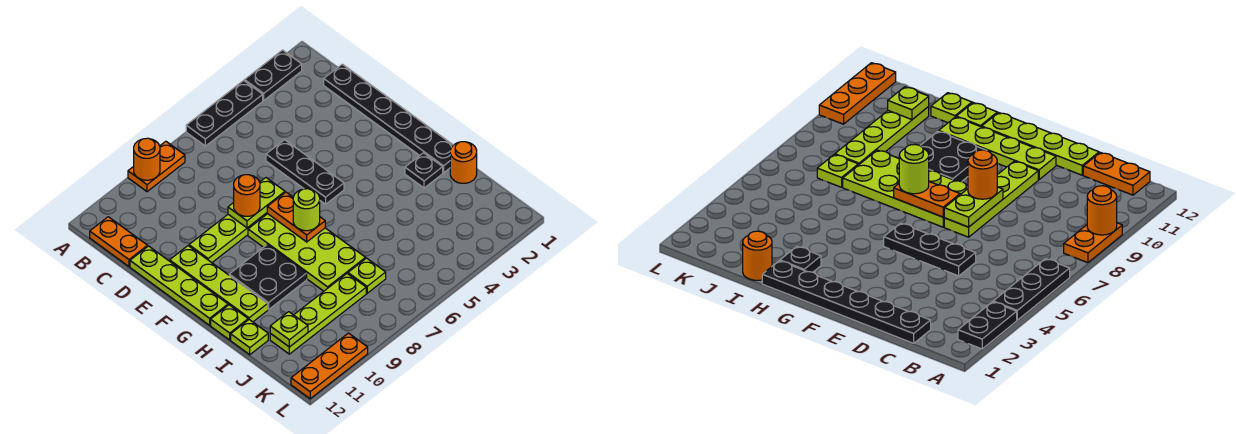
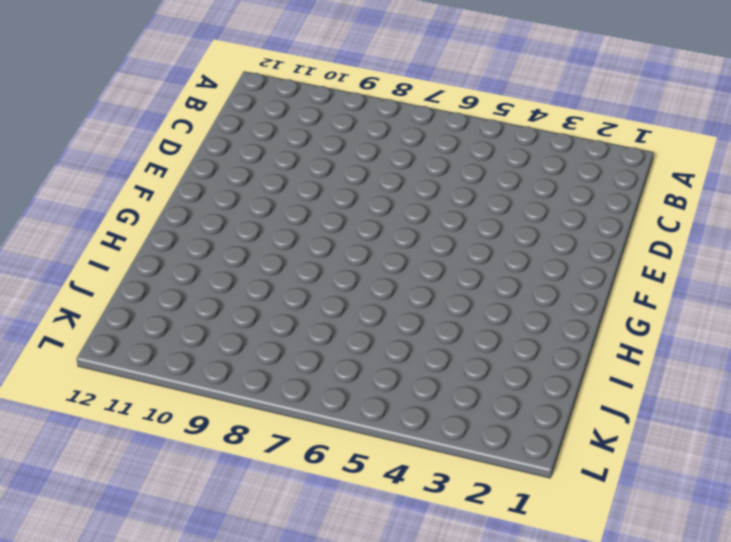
none -> black plate A2:A3 level 1
none -> black plate A4:A6 level 1
none -> orange plate A8:A9 level 1

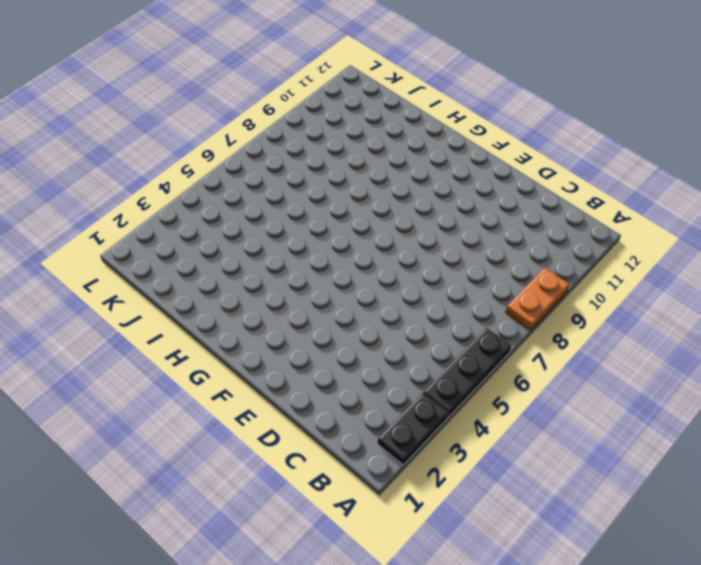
none -> orange plate B12:C12 level 1
none -> black plate C1:H1 level 1
none -> black plate D5:F5 level 1

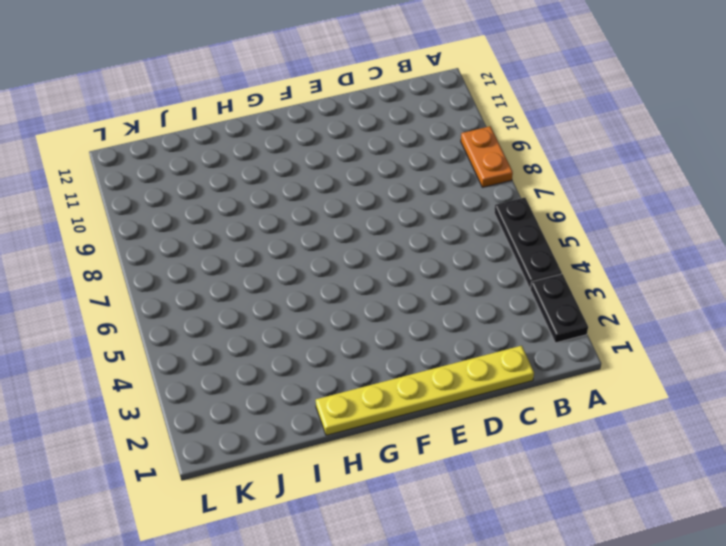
yellow plate C1:H1 level 1 -> black plate C1:H1 level 1
none -> orange plate B12:C12 level 1
none -> black plate D5:F5 level 1
none -> lime plate D12:G12 level 1

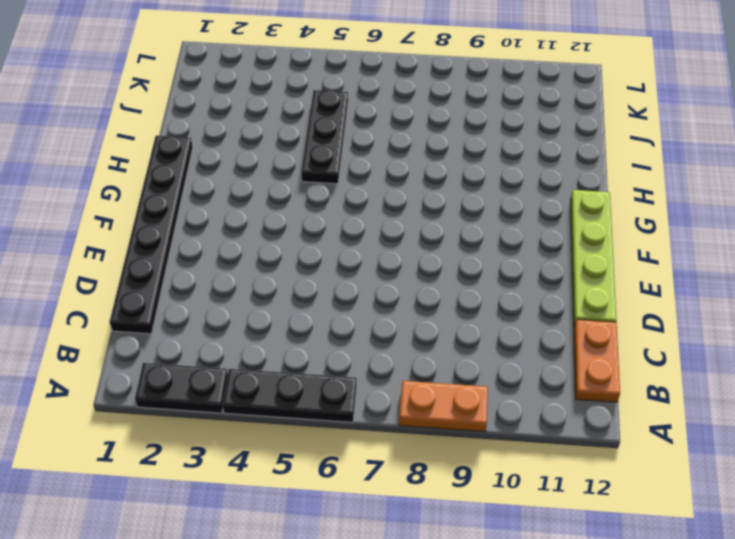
black plate H5:J5 level 1 -> black plate D5:F5 level 1
none -> lime plate E7:E10 level 1
none -> lime plate E11:H11 level 1
none -> lime plate F7:I8 level 1

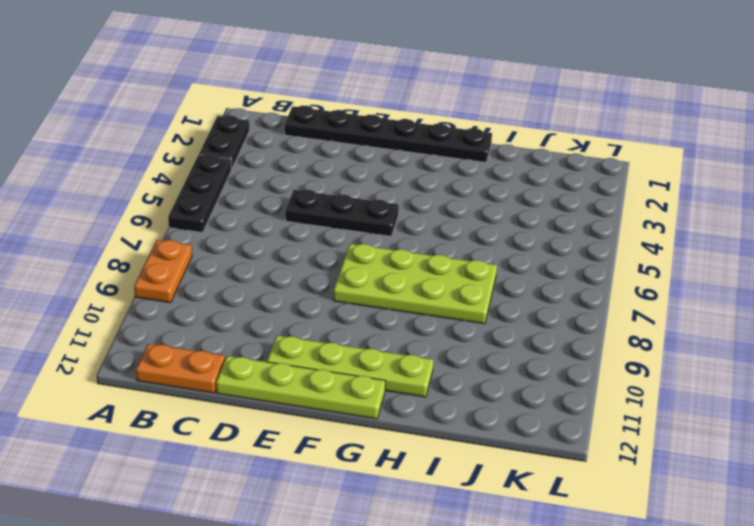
none -> lime plate E7:E10 level 1
none -> black plate G9:H10 level 1
none -> black plate H2 level 1

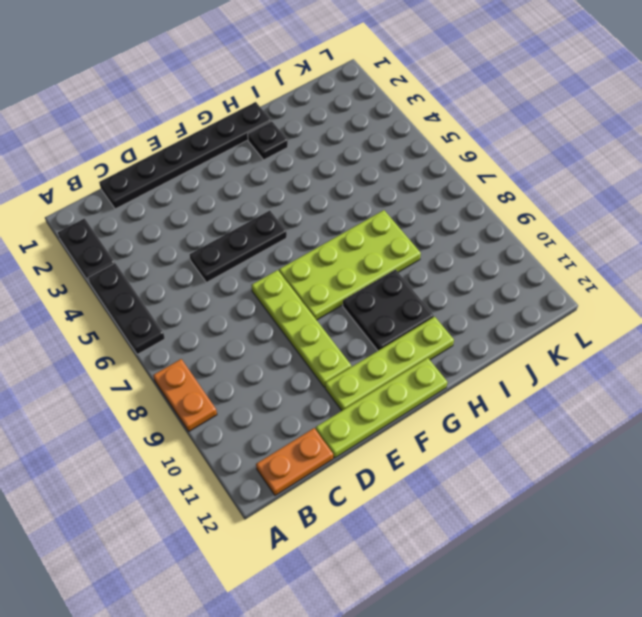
none -> lime plate H12 level 1
none -> orange round brick I1 level 1
none -> lime plate I12 level 1

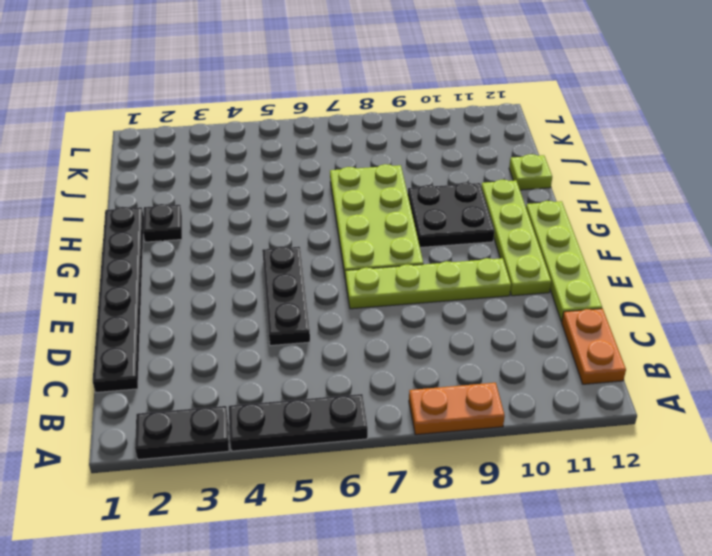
none -> lime plate H12 level 1
none -> orange round brick I1 level 1
none -> lime plate J7 level 1

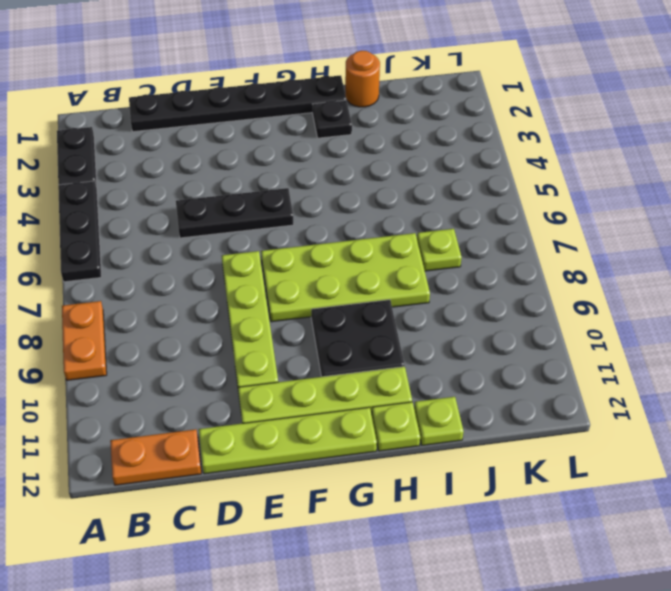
none -> lime plate J8:J11 level 1
none -> orange plate L10:L12 level 1
none -> orange round brick A9 level 2

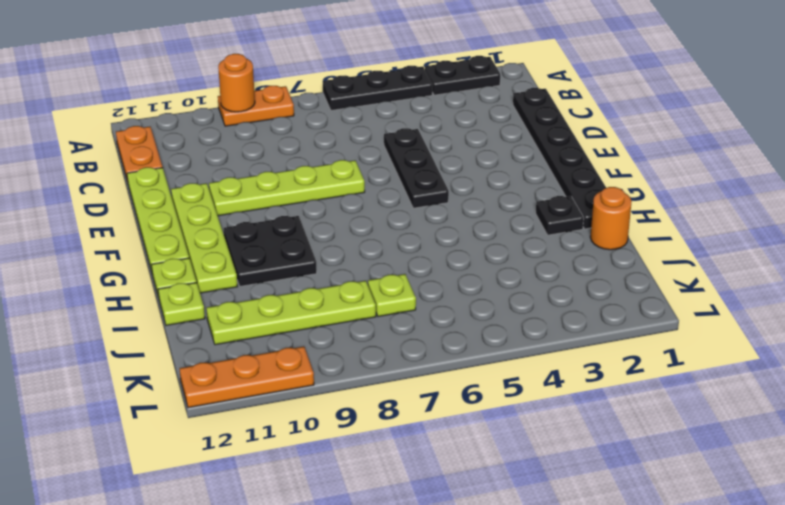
none -> lime plate F7:I8 level 1
none -> lime plate E7:E8 level 2
none -> orange plate F7:G7 level 2

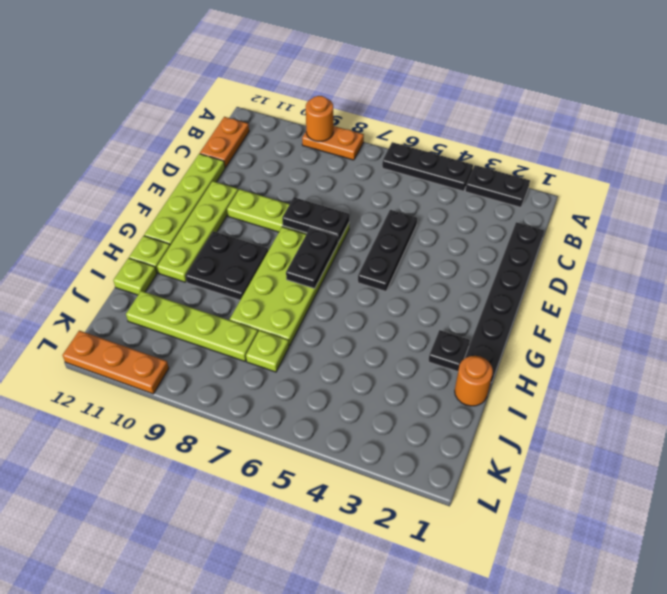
black plate E7:E8 level 2 -> lime plate E7:E8 level 2
black plate F7:G7 level 2 -> orange plate F7:G7 level 2
none -> lime plate J11 level 2
none -> orange round brick E8 level 3
none -> lime round brick G7 level 3

